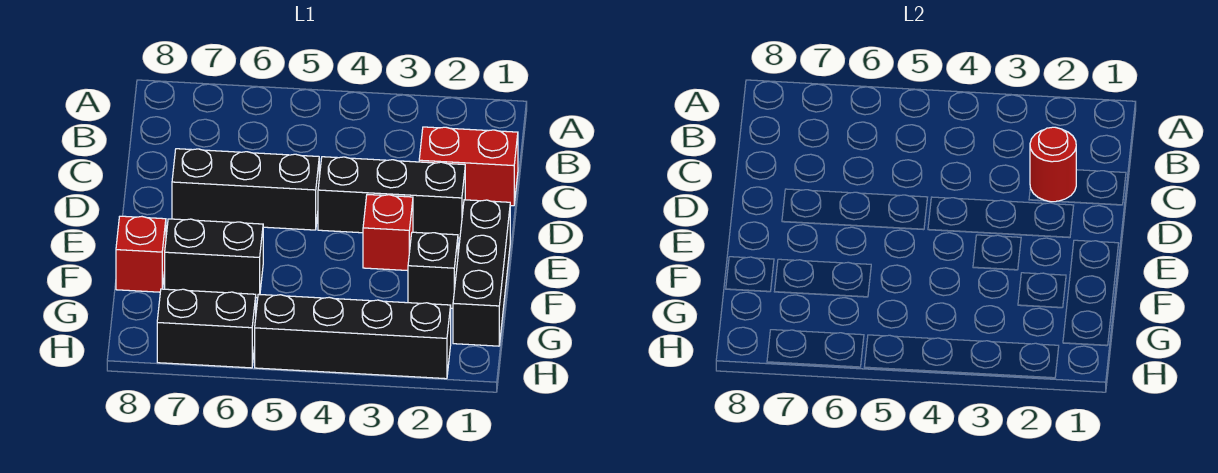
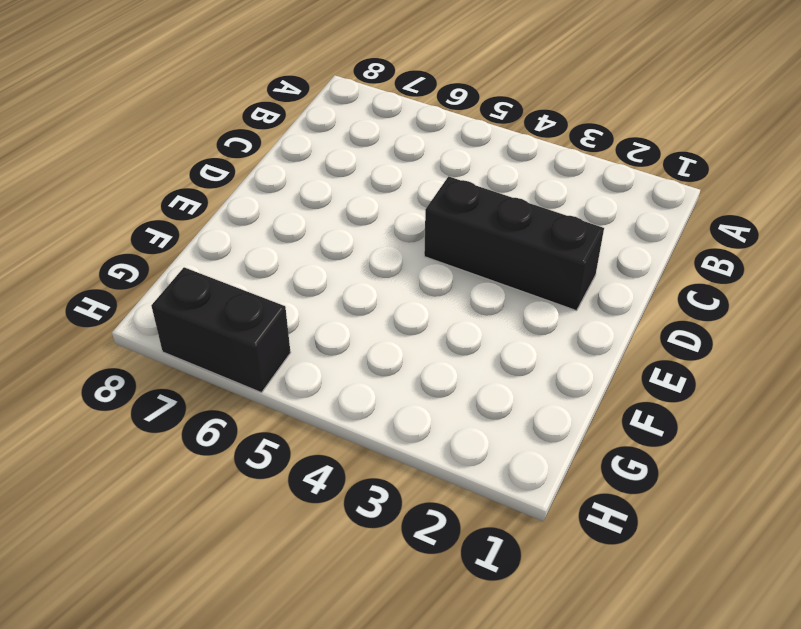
none -> red brick C1:C2 level 1
none -> black brick D5:D7 level 1

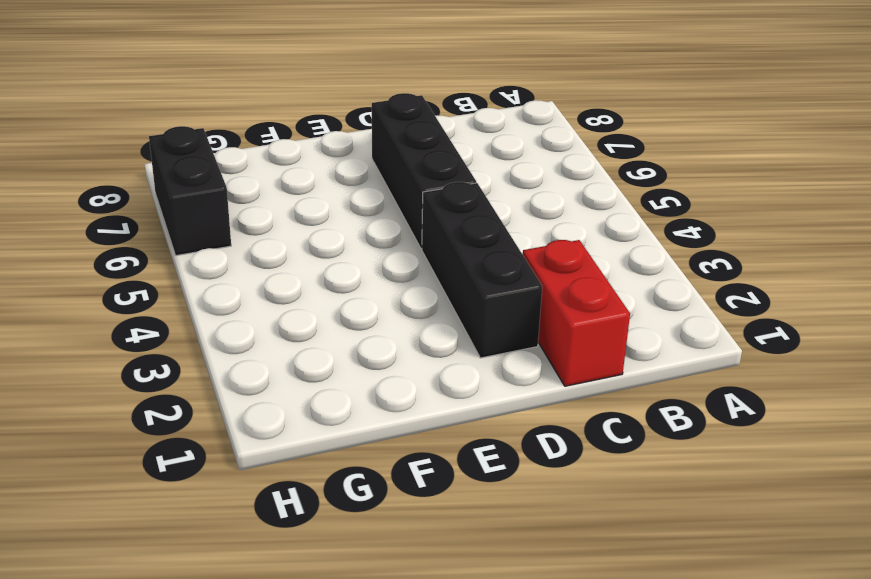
none -> black brick E1:G1 level 1
none -> red brick E3 level 1

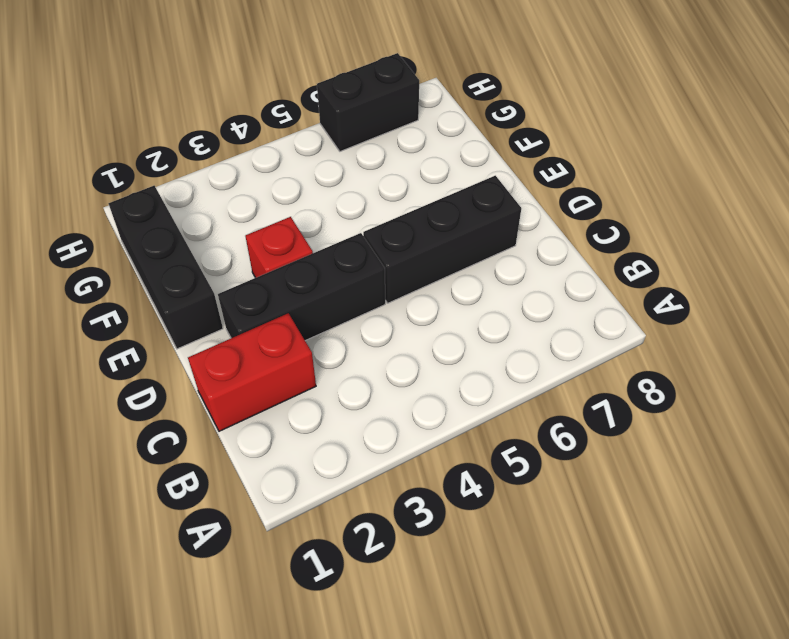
none -> black brick F2 level 1
none -> black brick F6:F7 level 1

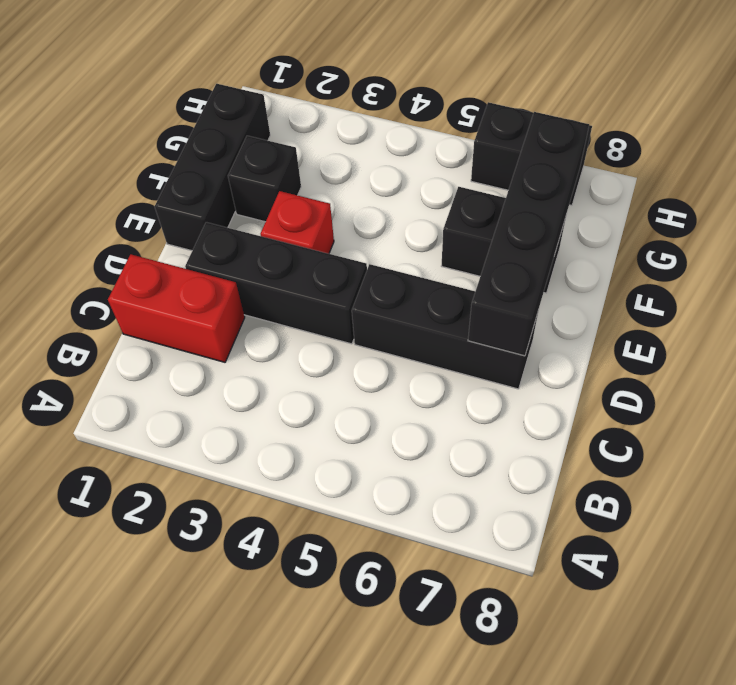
black brick D7:G7 level 2 -> black brick H2:H5 level 1
none -> red brick F8 level 1
none -> red round brick C2 level 2

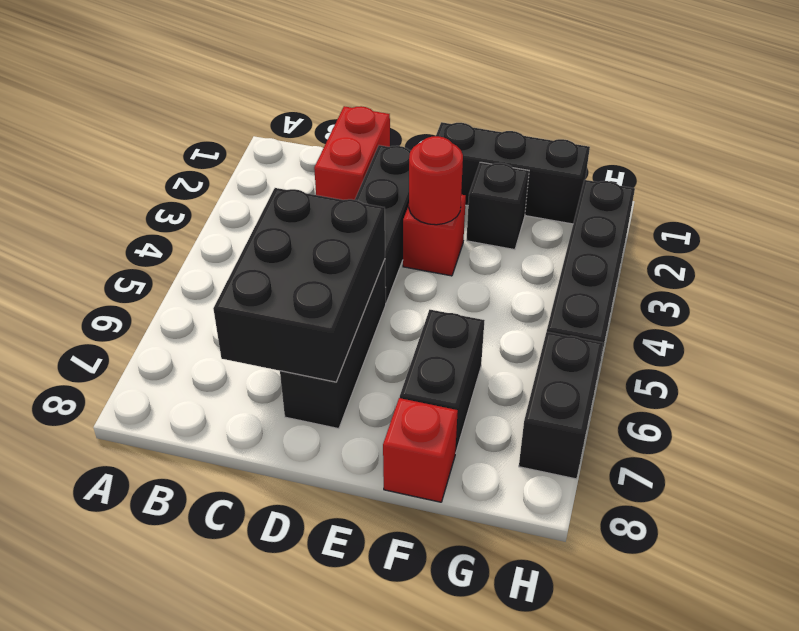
black brick C5:D7 level 2 -> none
red round brick E3 level 2 -> red round brick C2 level 2

